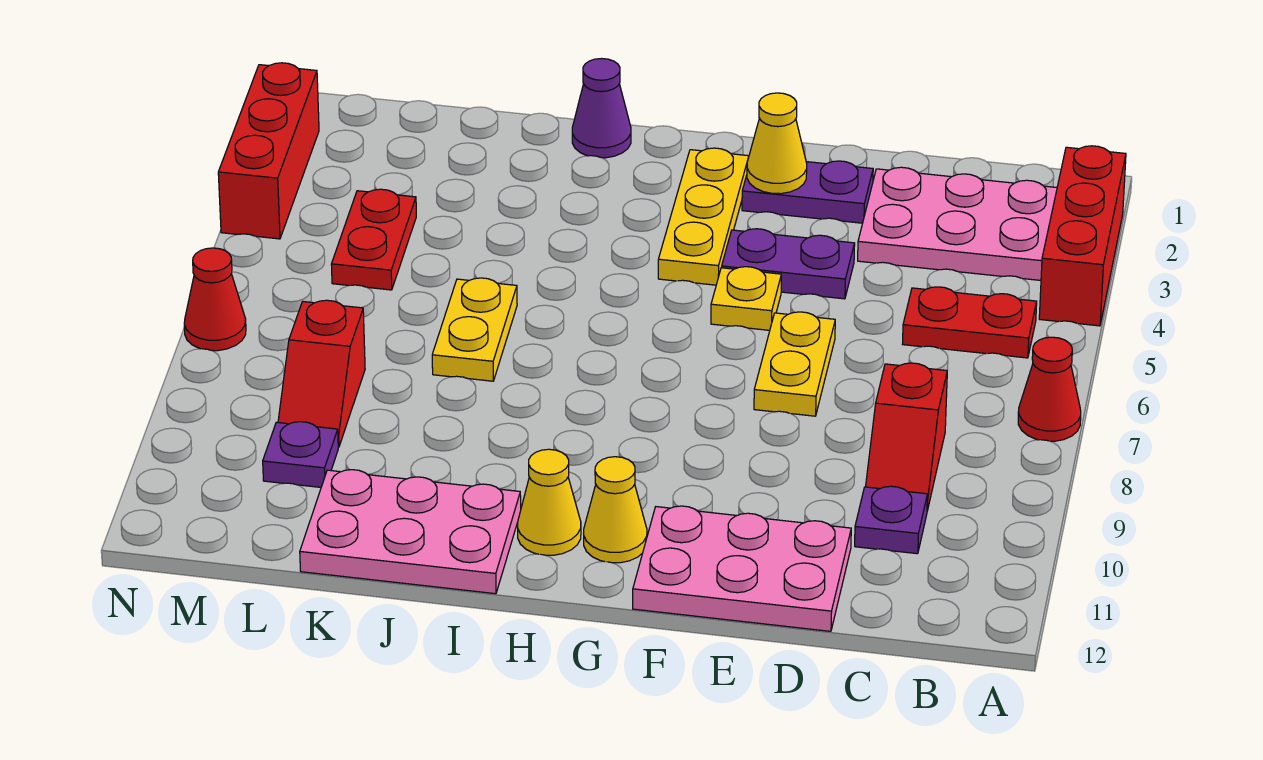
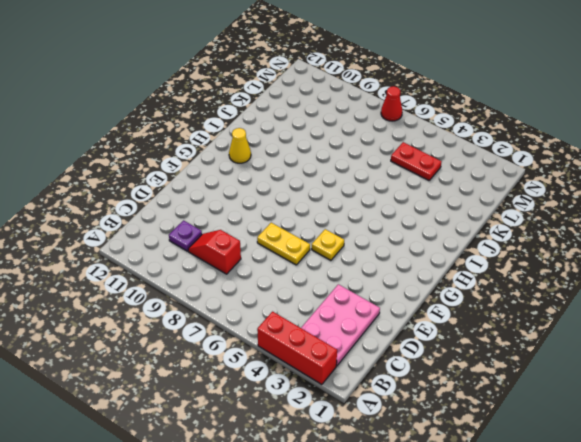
none -> red cone A7 level 1
none -> red plate B5:C5 level 1
none -> pink plate D11:F12 level 1

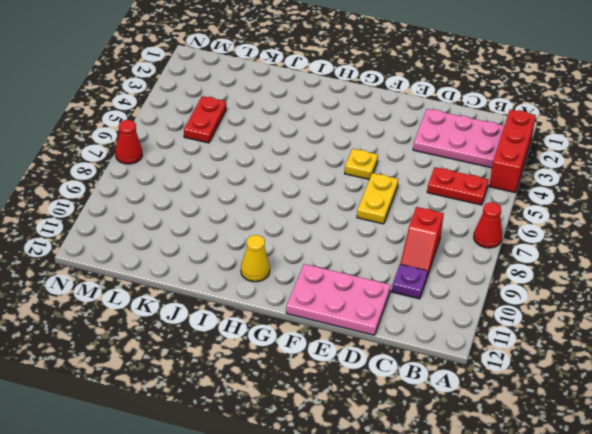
none -> purple plate E2:F2 level 1
none -> purple plate E4:F4 level 1
none -> yellow plate G2:G4 level 1

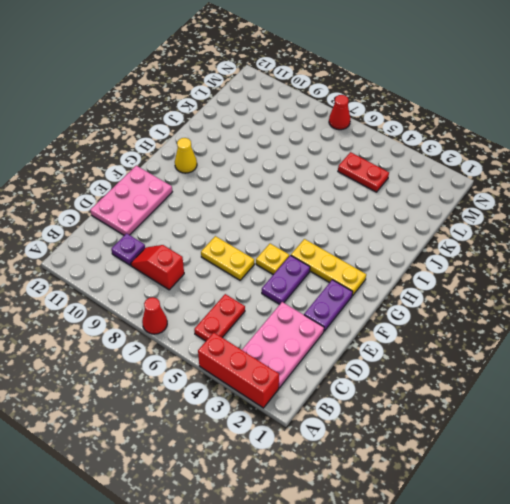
none -> yellow cone G11 level 1
none -> purple cone I1 level 1
none -> pink plate I11:K12 level 1

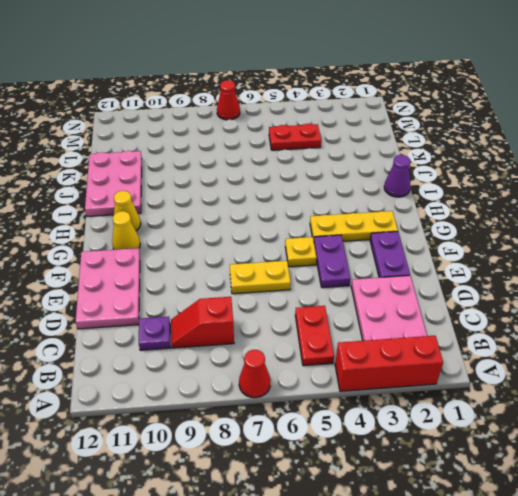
none -> yellow plate J6:J7 level 1
none -> red slope L8:L9 level 1 top 8
none -> purple plate L10 level 1

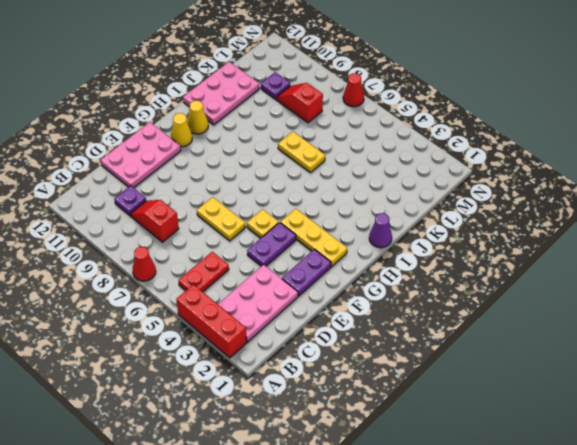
none -> red plate L4:L5 level 1
none -> red brick N2:N4 level 1
none -> yellow cone F2 level 2

